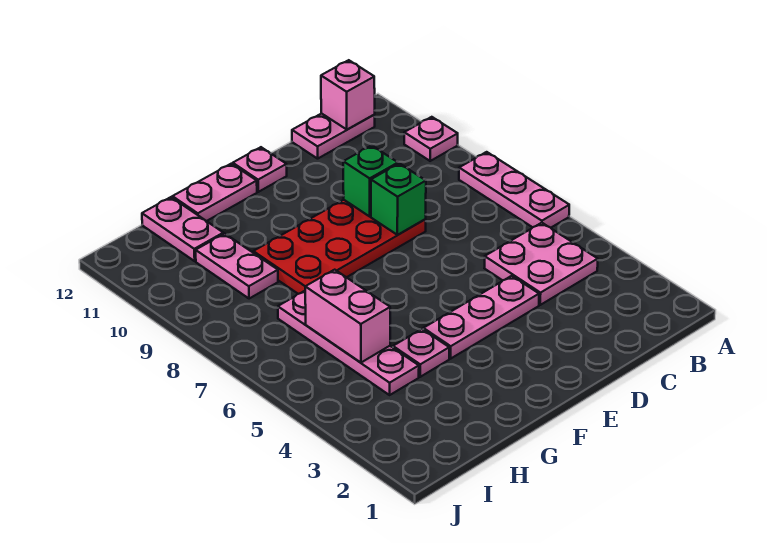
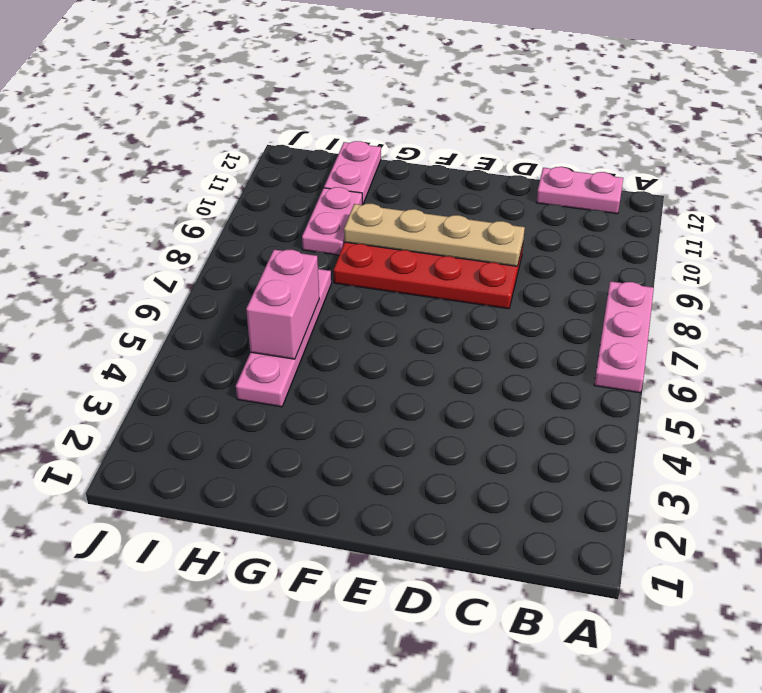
tan plate D9:G9 level 2 -> green brick D9 level 2
none -> pink plate A10 level 1
none -> pink plate B4:C5 level 1
none -> pink plate D4:F4 level 1

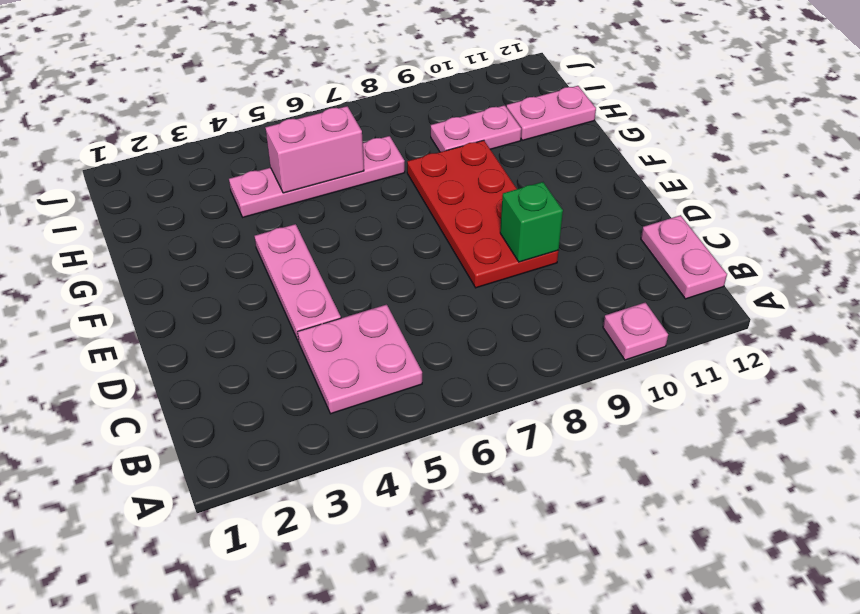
none -> pink plate A6:A8 level 1
none -> pink plate E12 level 1
none -> pink plate F12:G12 level 1

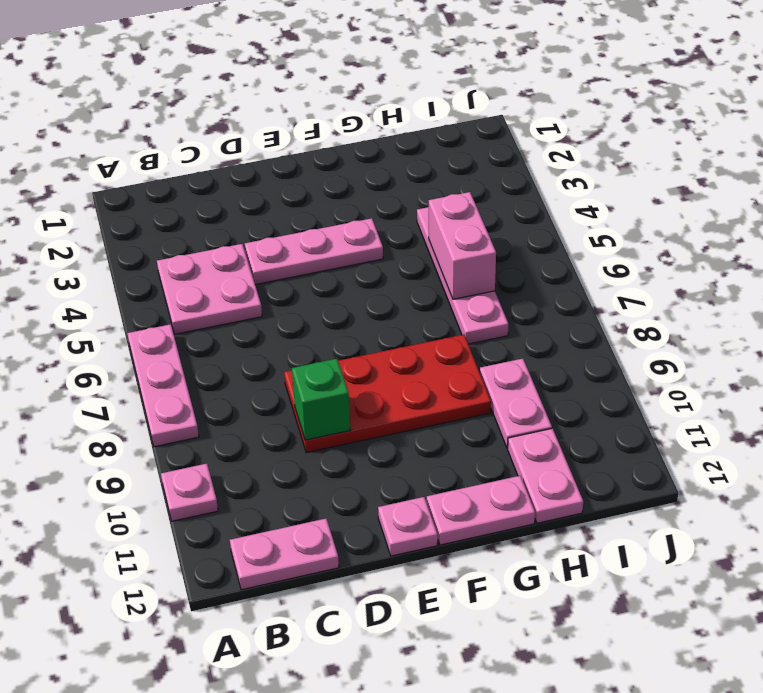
none -> pink plate G4 level 1
none -> pink brick B12 level 2
none -> green brick D8 level 2

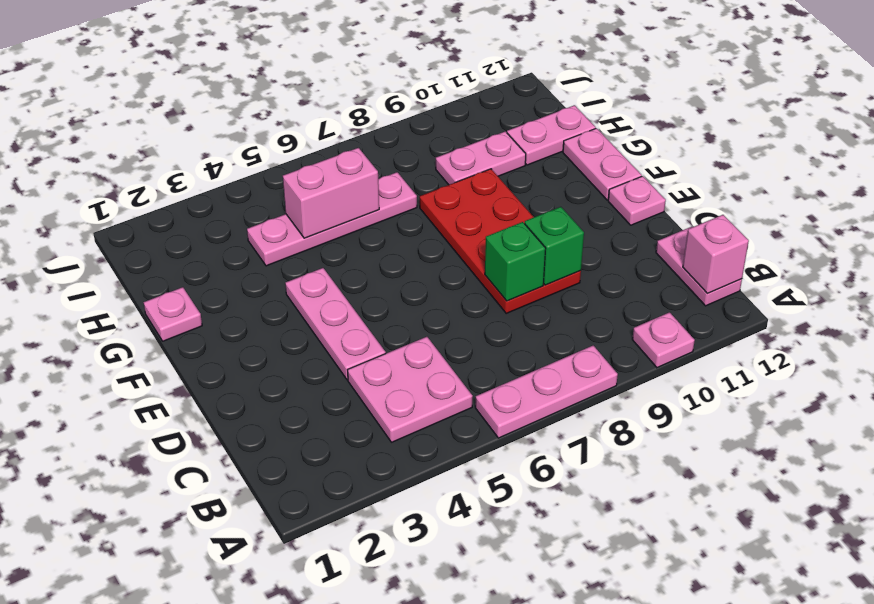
pink plate G1 level 1 -> pink plate G4 level 1

